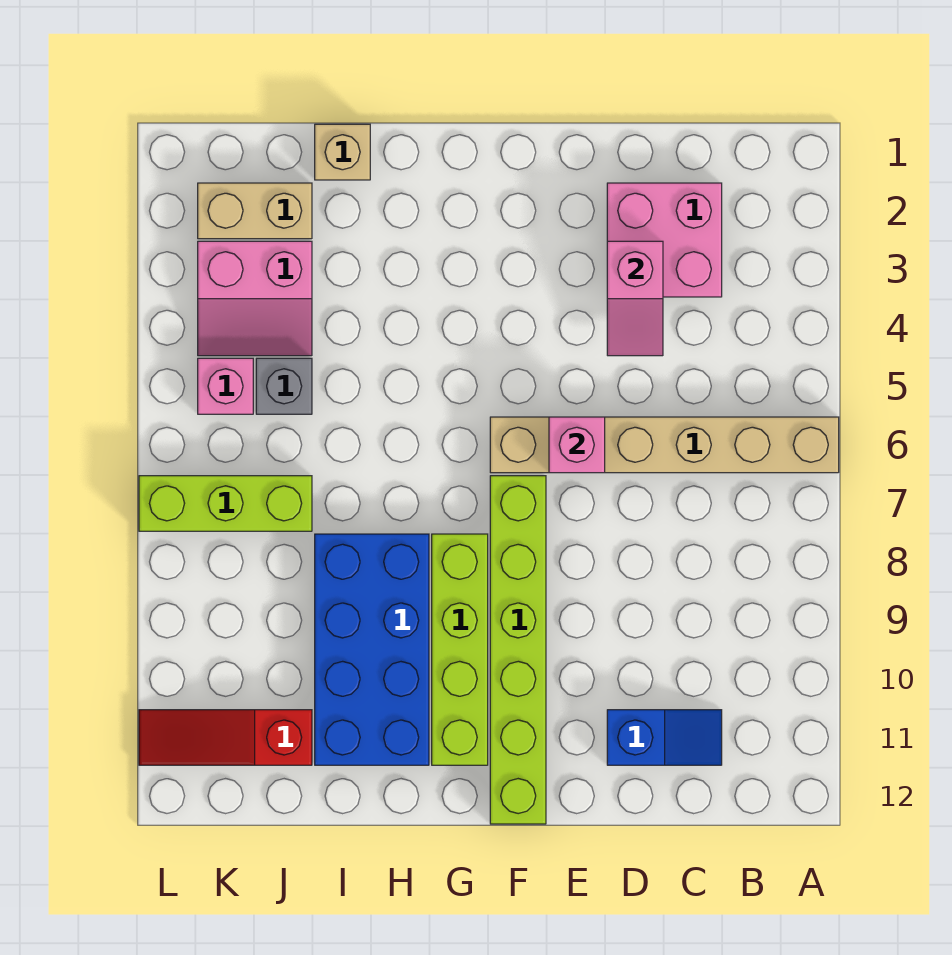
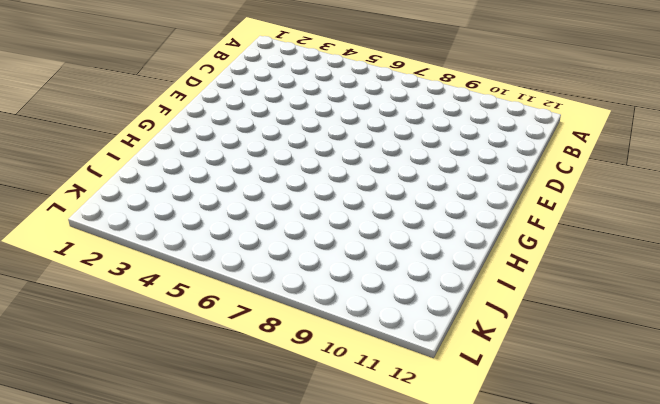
none -> tan brick A6:F6 level 1
none -> pink brick C2:D3 level 1
none -> blue slope C11:D11 level 1 top D

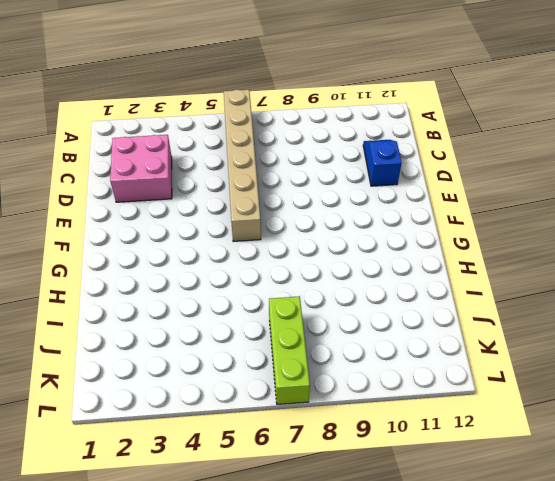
none -> lime brick F7:F12 level 1
none -> lime brick G8:G11 level 1
none -> blue brick H8:I11 level 1

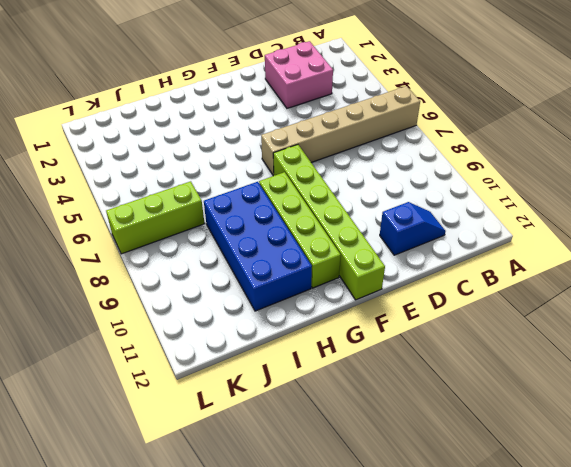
none -> tan brick I1 level 1
none -> tan brick J2:K2 level 1
none -> pink slope J3:K4 level 1 top 3

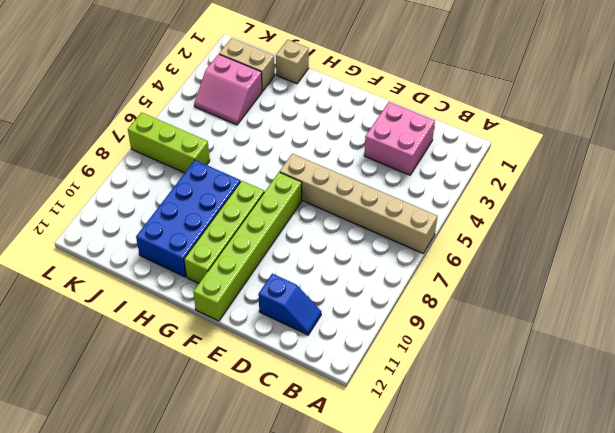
none -> grey brick J5 level 1
none -> red slope J11:L11 level 1 top J
none -> pink brick K5 level 1

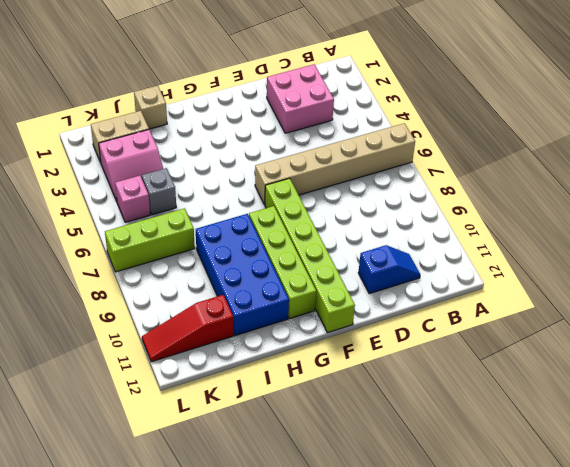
none -> pink slope D3:D4 level 2 top 3
none -> pink brick E6 level 2

